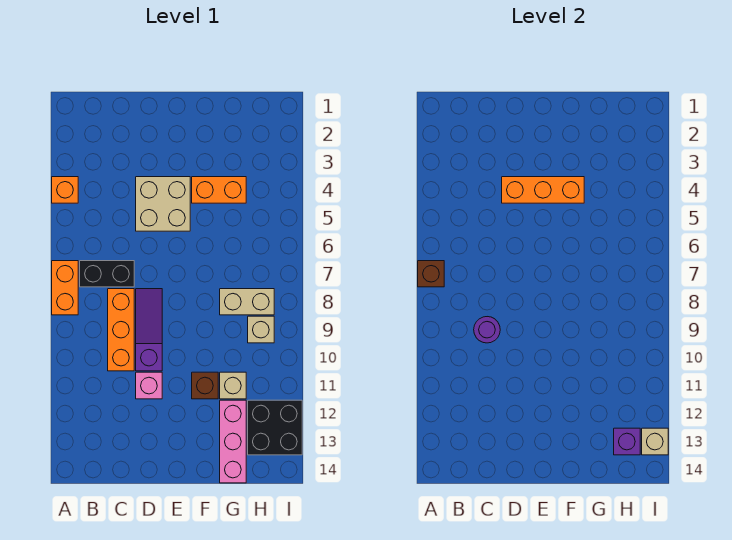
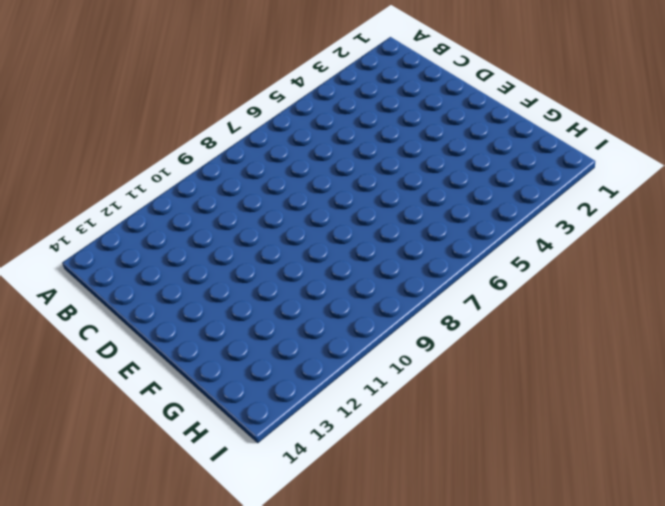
none -> orange brick A4 level 1
none -> orange brick A7:A8 level 1
none -> black brick B7:C7 level 1

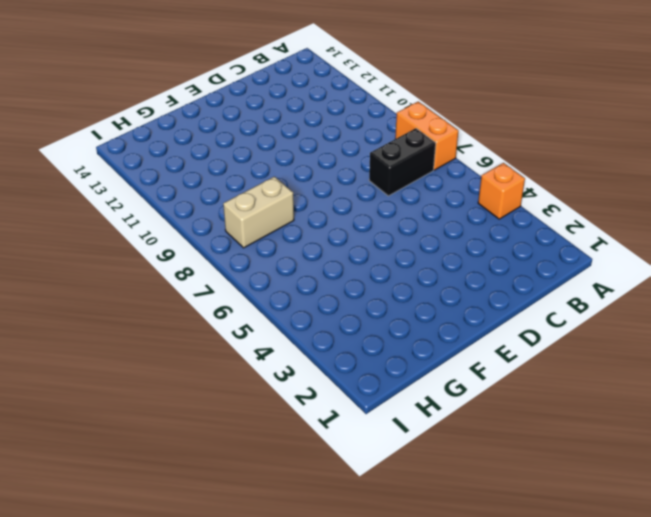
none -> orange brick C8:C10 level 1
none -> tan brick D4:E5 level 1
none -> purple slope D8:D10 level 1 top 10

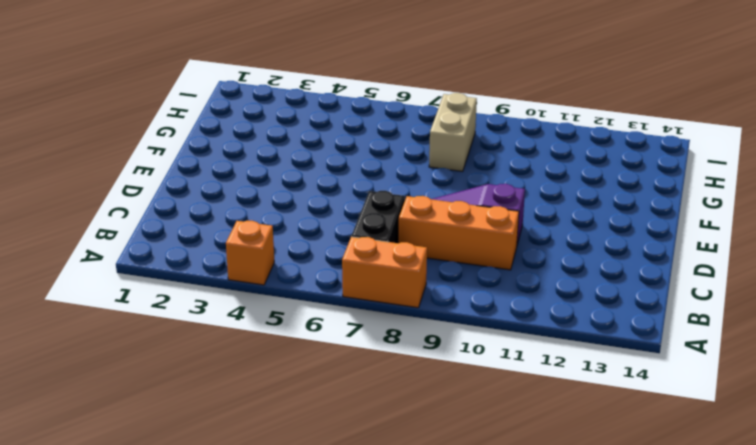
none -> tan brick D4:E5 level 1
none -> pink brick D11 level 1
none -> orange brick F4:G4 level 1

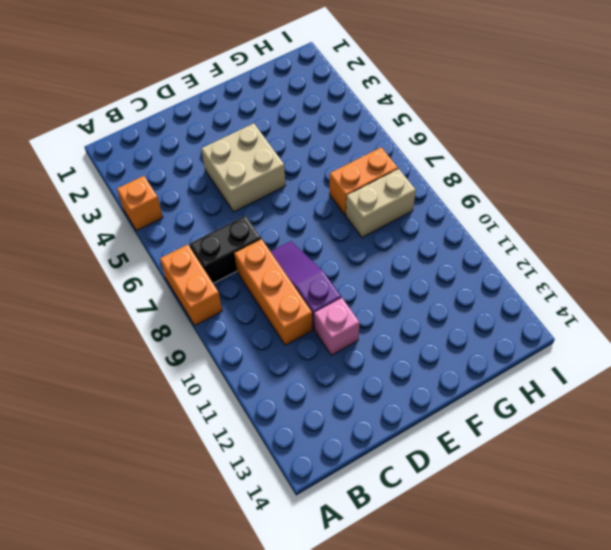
orange brick G7:H7 level 1 -> orange brick F4:G4 level 1
none -> brown brick F11 level 1
none -> tan brick G11 level 1
none -> pink brick G12:G14 level 1

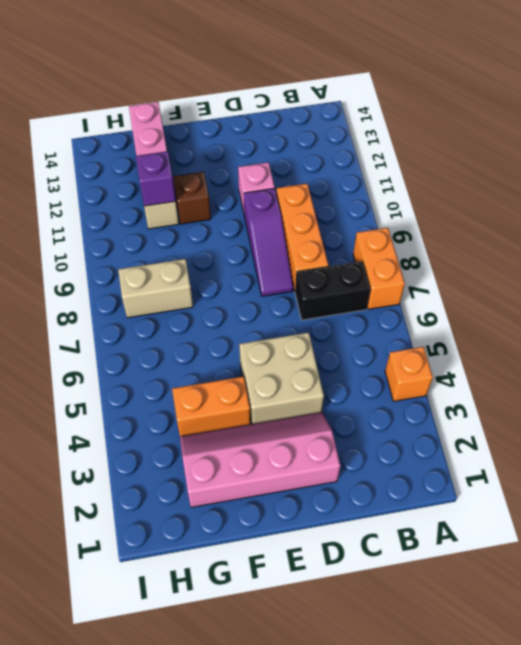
pink slope D2:G3 level 1 top 2 -> none
purple brick G11 level 2 -> purple brick H13 level 2
none -> tan brick H9 level 1
none -> black brick H12:I13 level 1
none -> brown brick A7 level 2

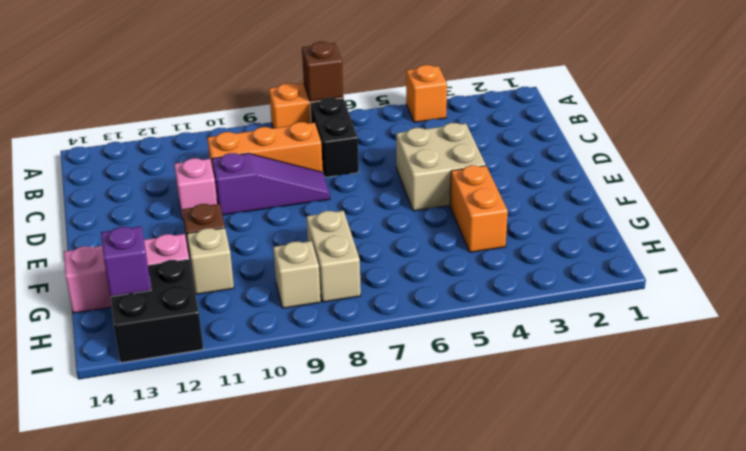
none -> purple round brick C9 level 2
none -> orange brick D4:F4 level 2
none -> tan brick I13 level 2

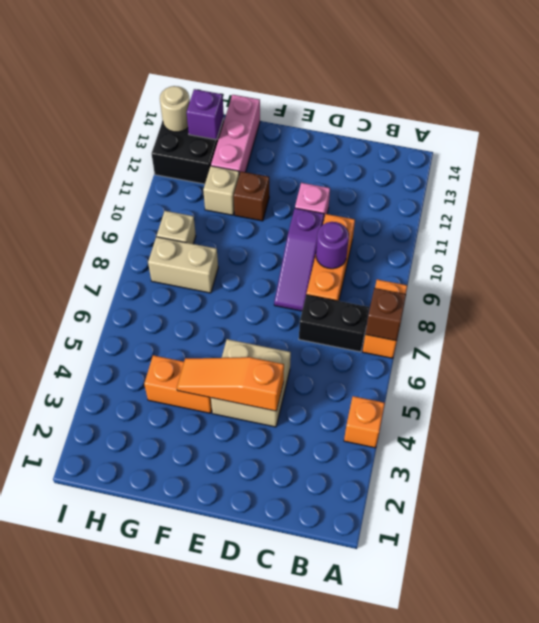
orange slope D4:F4 level 2 top D -> orange brick D4:F4 level 2
tan round brick I13 level 2 -> tan brick I13 level 2

